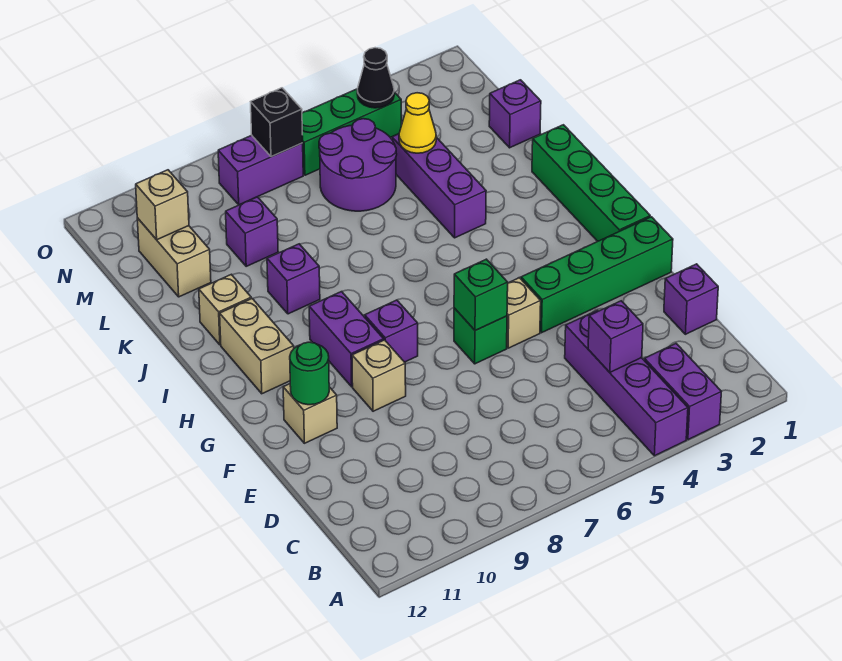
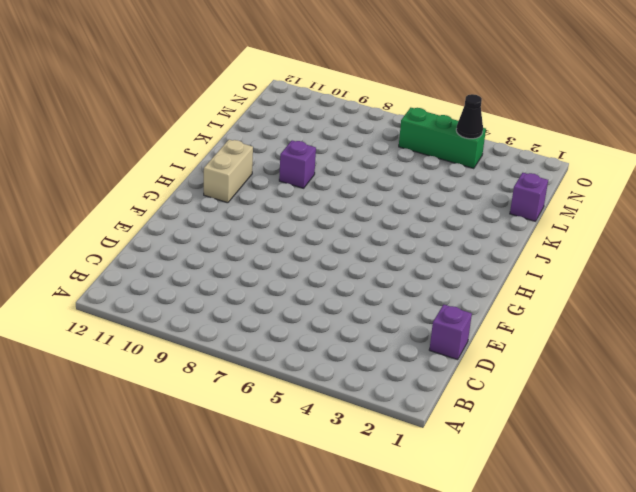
none -> purple brick A3:B3 level 1
none -> purple brick A4:D4 level 1
none -> green brick F1:F4 level 1

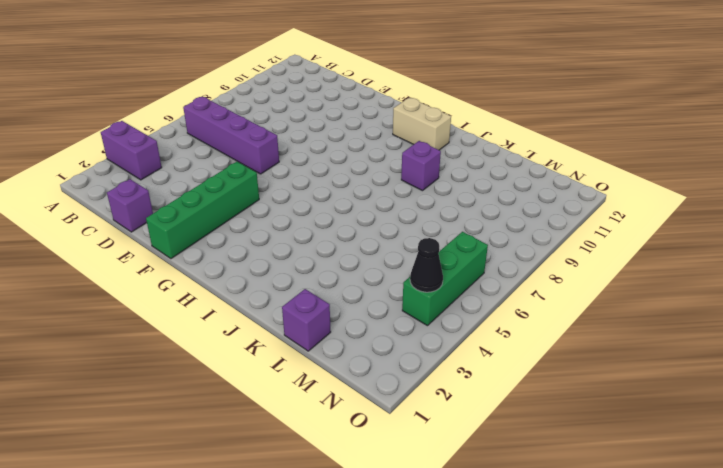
purple brick B6:E6 level 1 -> purple brick A4:D4 level 1
none -> tan brick F5 level 1
none -> green brick F6 level 1
none -> tan brick F9 level 1

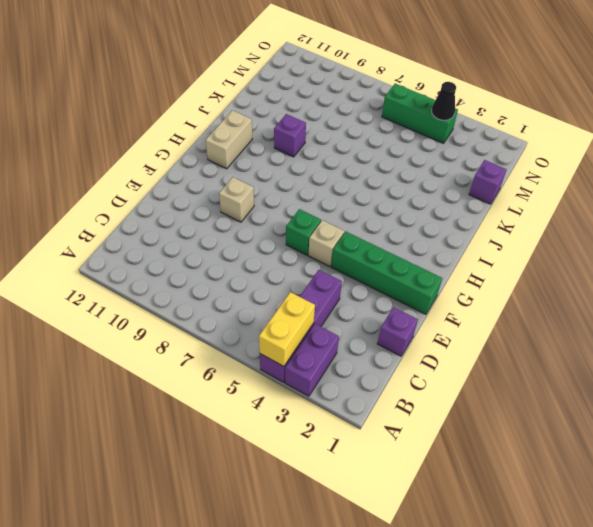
yellow brick A4:B4 level 2 -> none
none -> tan brick F11 level 1
none -> green brick G1:J1 level 1
none -> purple brick G8 level 1

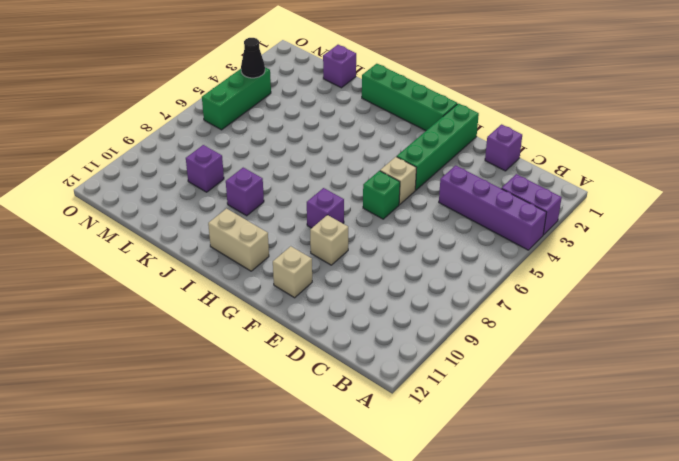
none -> purple brick G9:H9 level 1
none -> purple brick J4:L4 level 1
none -> tan brick J11 level 1

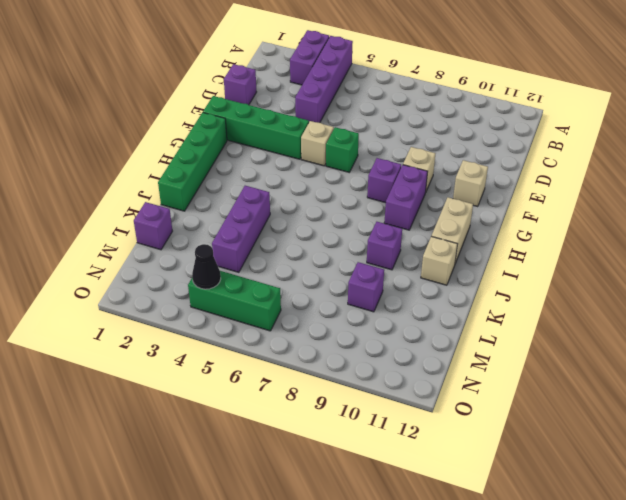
none -> purple round brick L5:M6 level 1
none -> tan brick L11:M11 level 1
none -> purple brick N7:N8 level 1

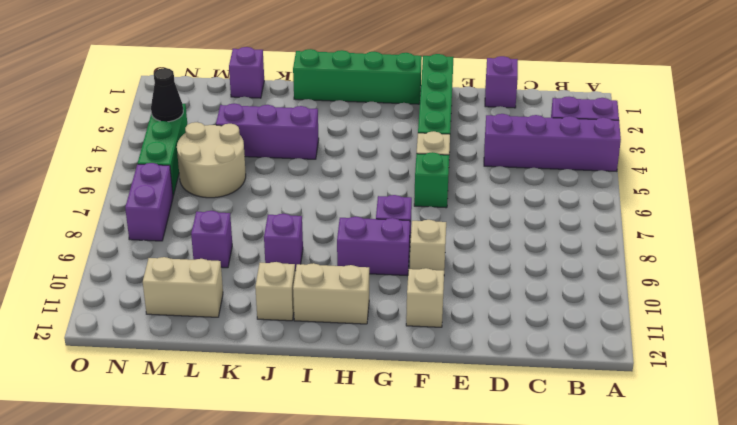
tan round brick L5:M6 level 1 -> purple round brick L5:M6 level 1
none -> purple brick C4 level 2
none -> green brick F6 level 2
none -> green round brick F11 level 2

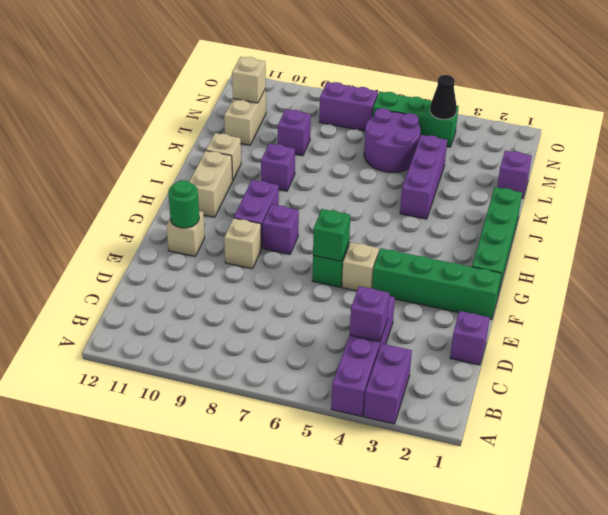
none -> yellow cone L4 level 2
none -> black brick N7 level 2

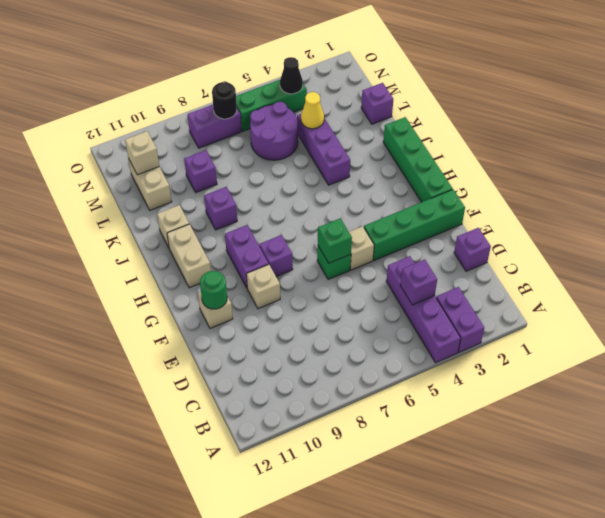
black round brick N7 level 2 -> black brick N7 level 2

